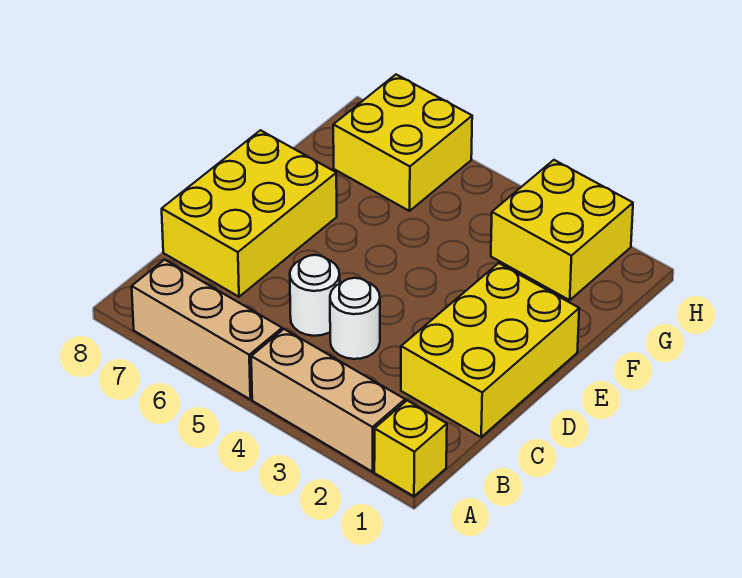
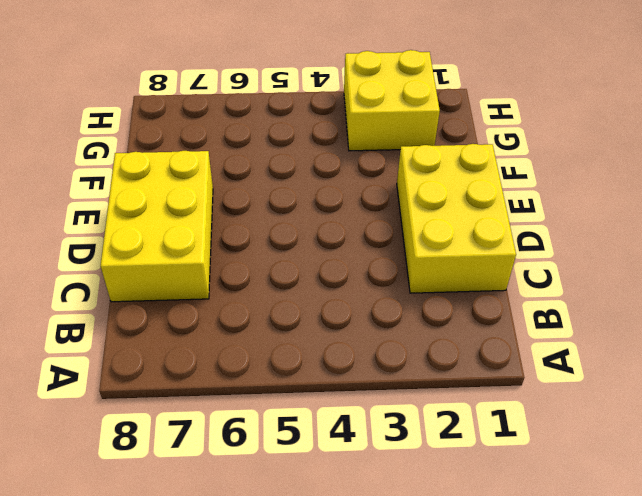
none -> yellow brick A1 level 1
none -> tan brick A2:A4 level 1

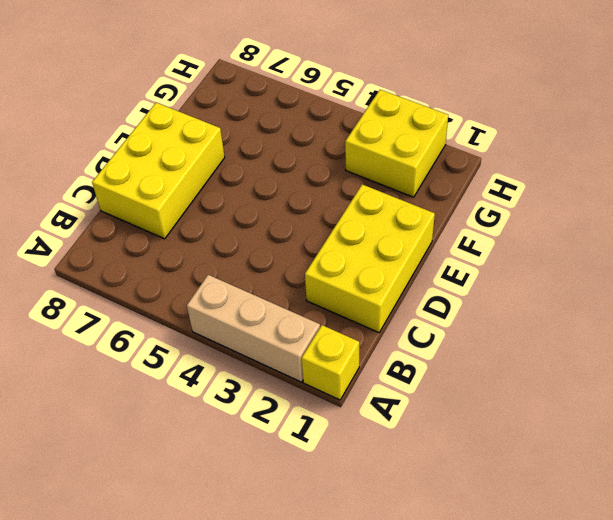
none -> tan brick A5:A7 level 1
none -> white round brick C4 level 1

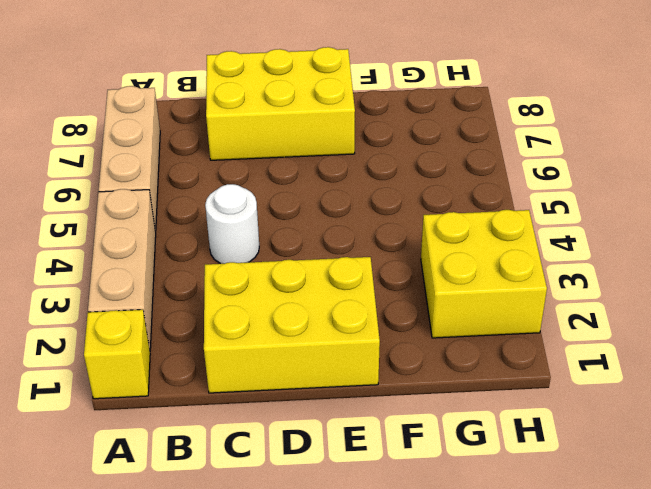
none -> white round brick C5 level 1
none -> yellow brick G6:H7 level 1

